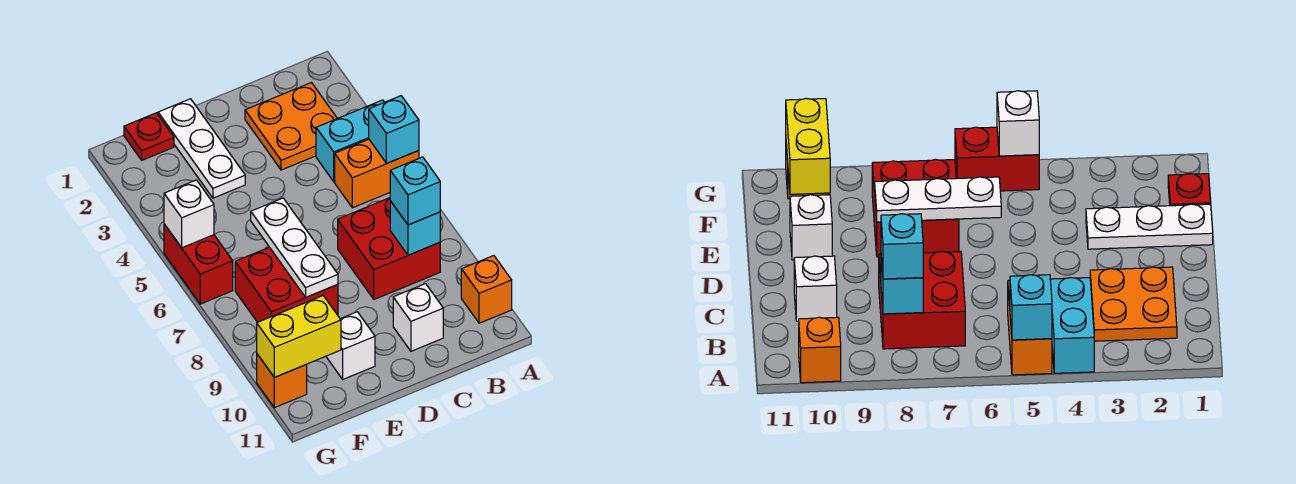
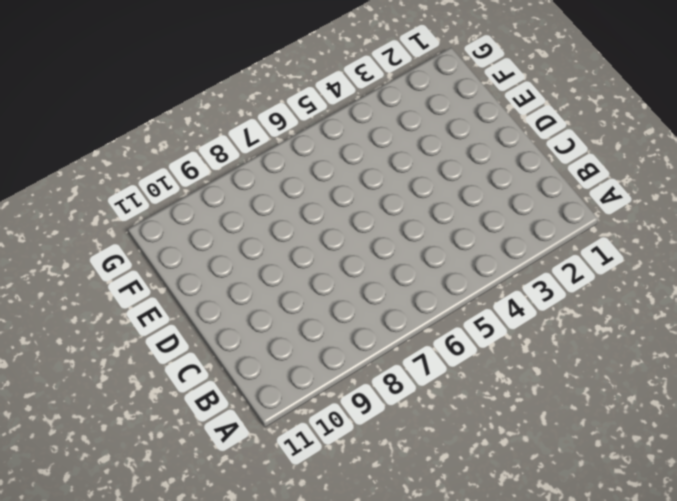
none -> cyan brick A4:B4 level 1
none -> orange brick A5:B5 level 1
none -> orange brick A10 level 1

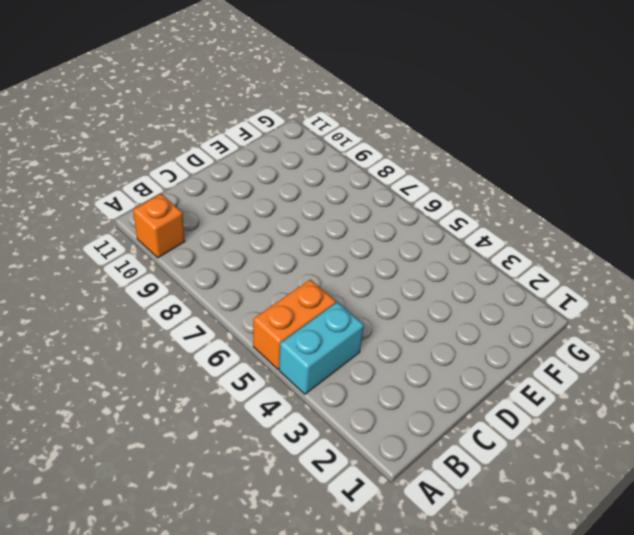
none -> orange plate B2:C3 level 1
none -> red brick B7:C8 level 1
none -> white brick C10 level 1

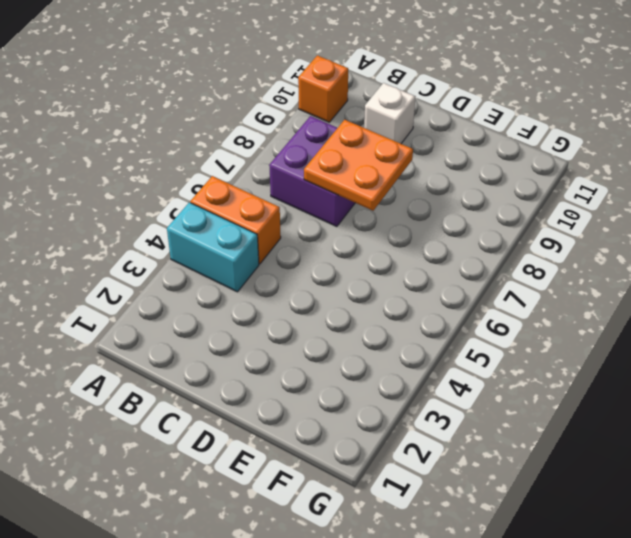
purple brick B7:C8 level 1 -> red brick B7:C8 level 1
orange plate C7:D8 level 2 -> orange plate B2:C3 level 1
none -> white plate E1:E3 level 1
none -> red brick E7:F8 level 1
none -> white brick E10 level 1

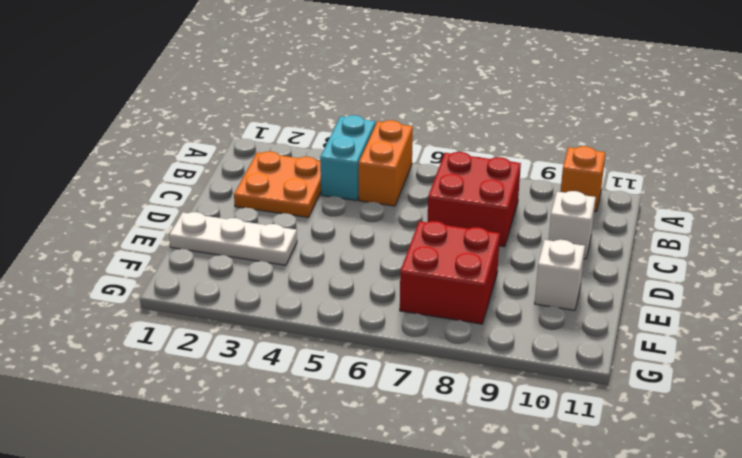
none -> red plate F1 level 1
none -> red brick G5:G6 level 1
none -> orange brick G10 level 1

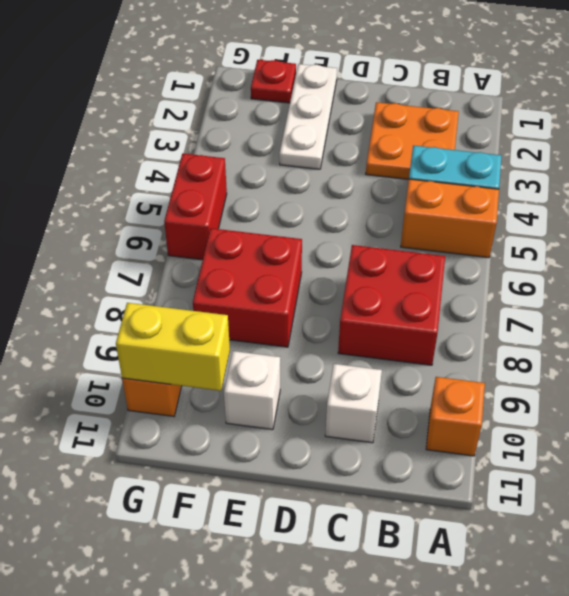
none -> cyan brick A5 level 2
none -> cyan brick B8 level 2
none -> white plate E6:E8 level 2

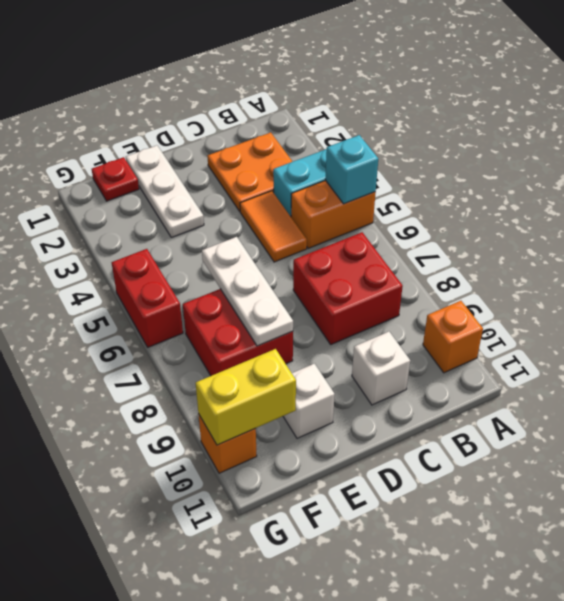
orange tile C4:C5 level 1 -> none
none -> cyan brick B8 level 2
none -> white brick G5 level 2
none -> cyan brick B8 level 3

